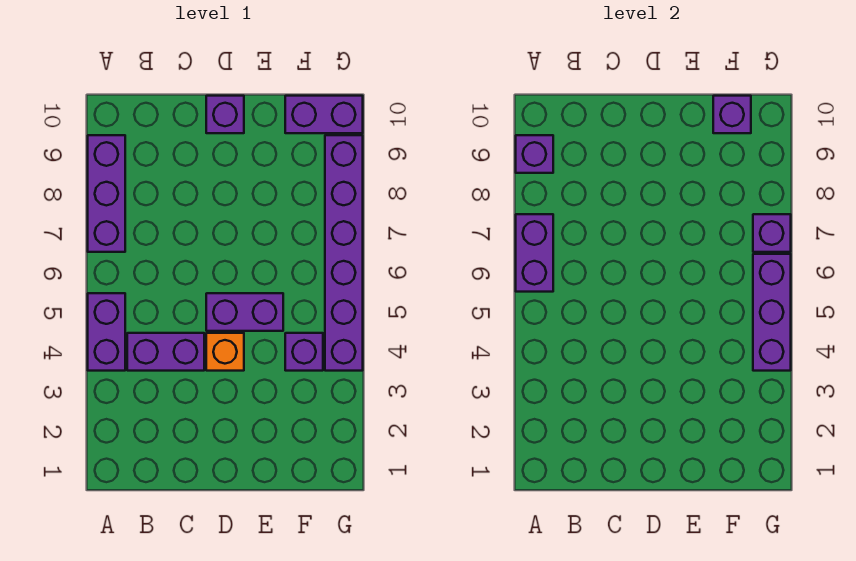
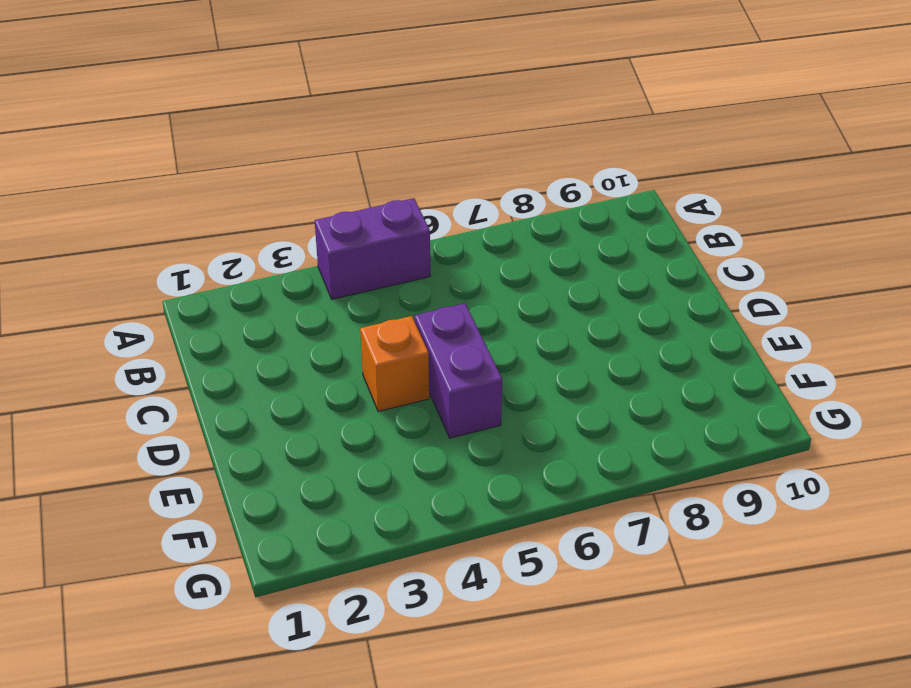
none -> purple brick A7:A9 level 1
none -> purple brick B4:C4 level 1
none -> purple brick D10 level 1

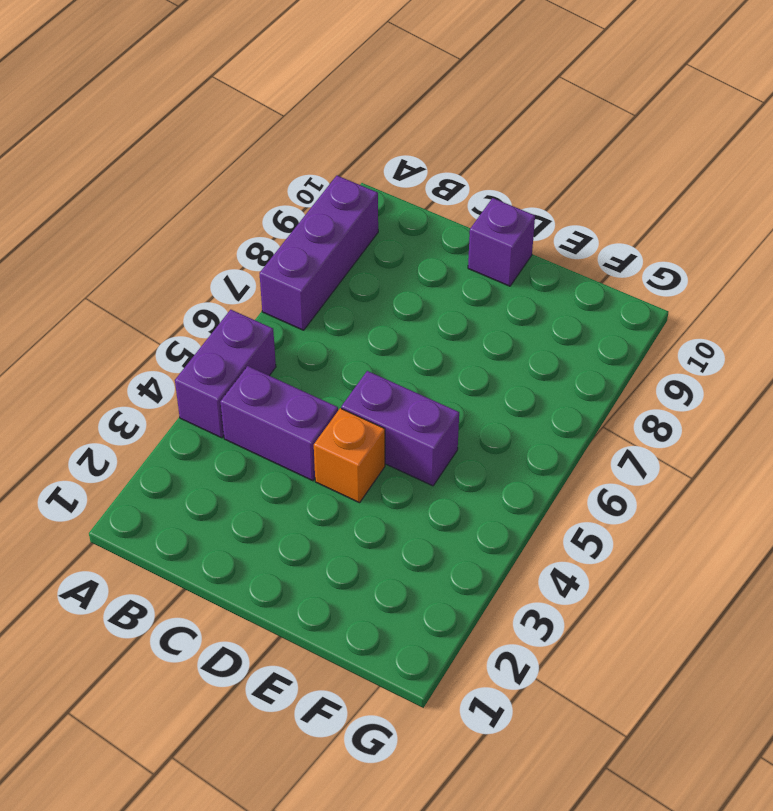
none -> purple brick F4 level 1
none -> purple brick F10:G10 level 1
none -> purple brick G4:G9 level 1

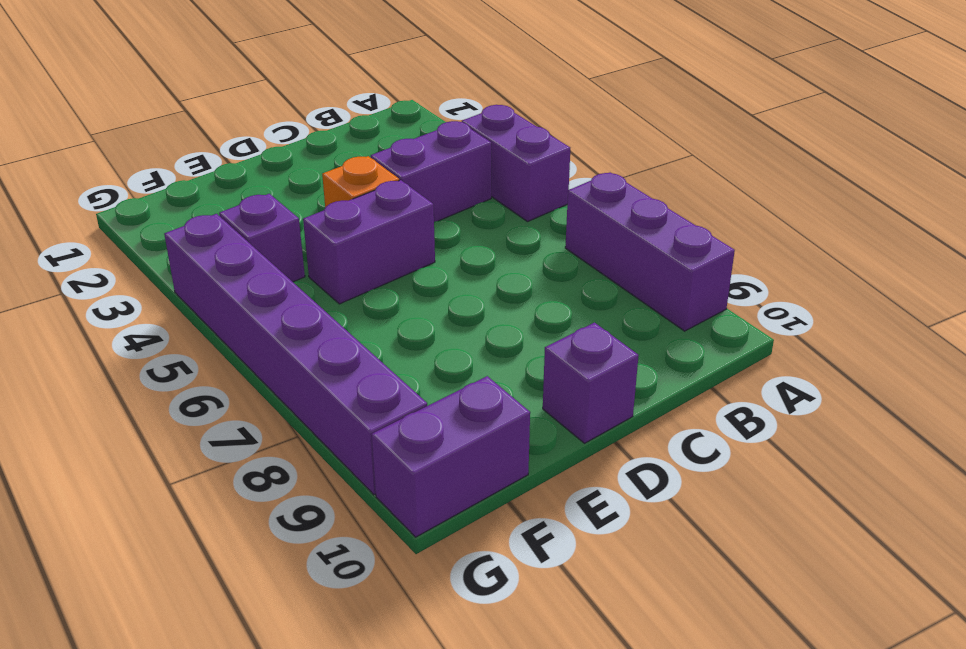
none -> purple brick A6:A7 level 2
none -> purple brick A9 level 2
none -> purple brick F10 level 2

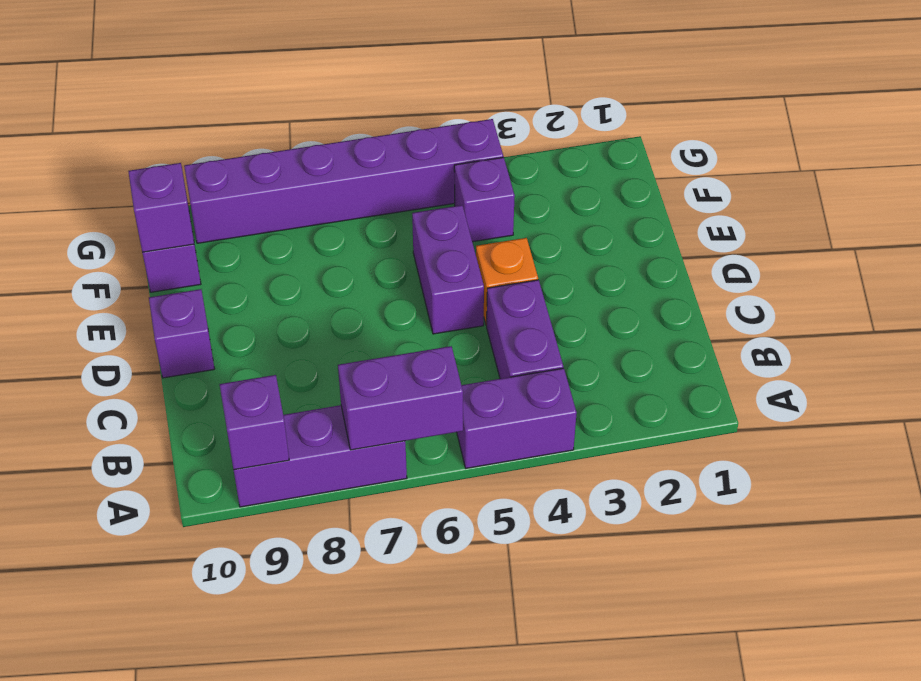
none -> purple brick G4:G6 level 2
none -> purple brick G7 level 2

